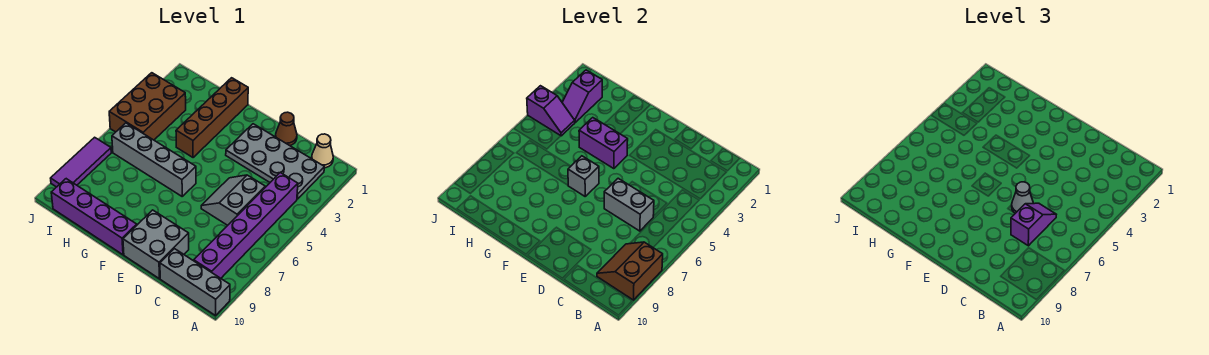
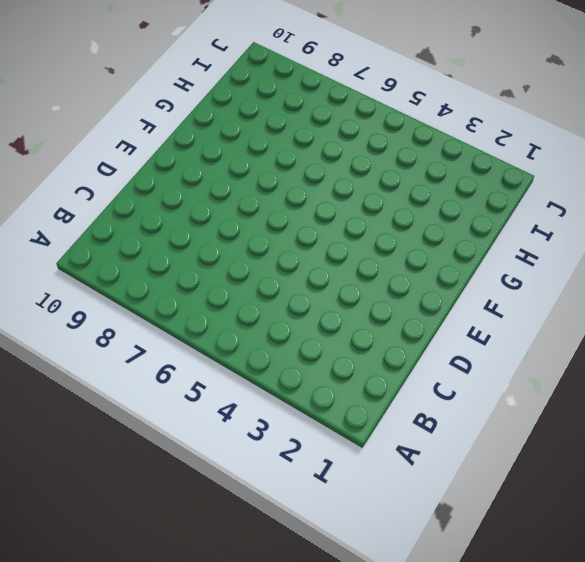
none -> grey brick A10:C10 level 1
none -> tan cone B1 level 1
none -> grey plate B2:E3 level 1

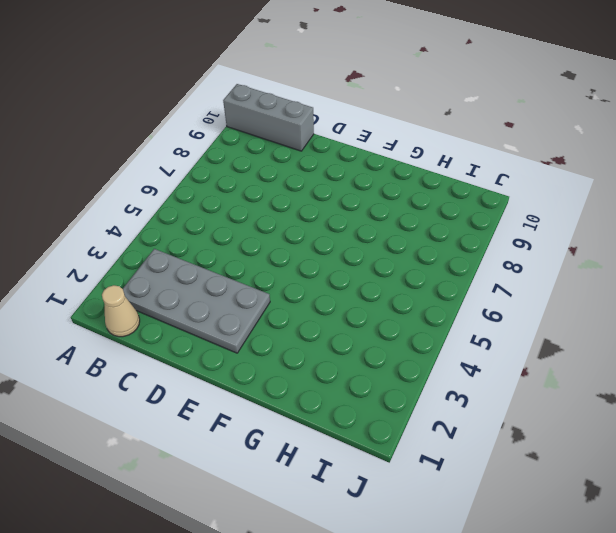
none -> purple brick B4:B9 level 1
none -> grey slope C5:D6 level 1 top C
none -> brown cone D1 level 1

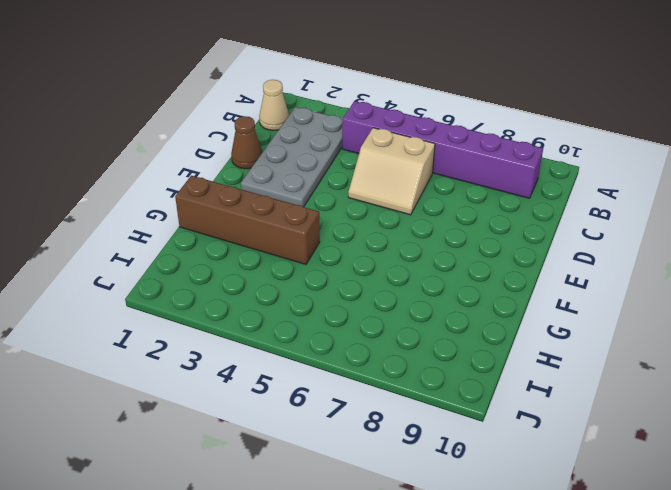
tan slope C5:D6 level 1 top C -> grey slope C5:D6 level 1 top C
none -> grey brick A10:C10 level 1
none -> grey brick D9:E10 level 1
none -> grey brick F6:I6 level 1

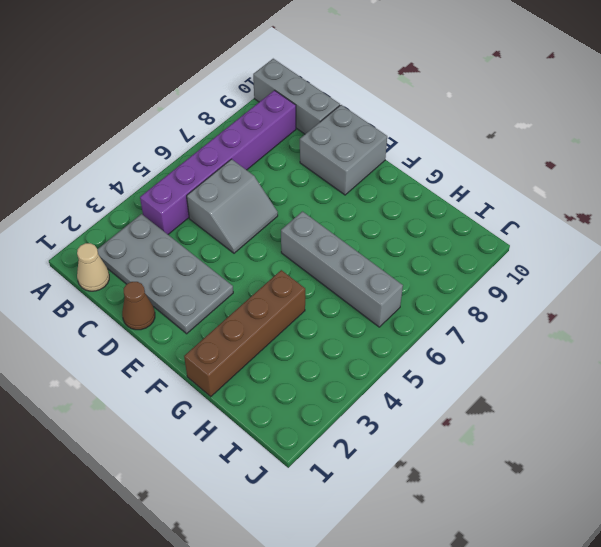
none -> purple brick F10:I10 level 1
none -> brown brick I3:J5 level 1
none -> purple tile J7:J9 level 1

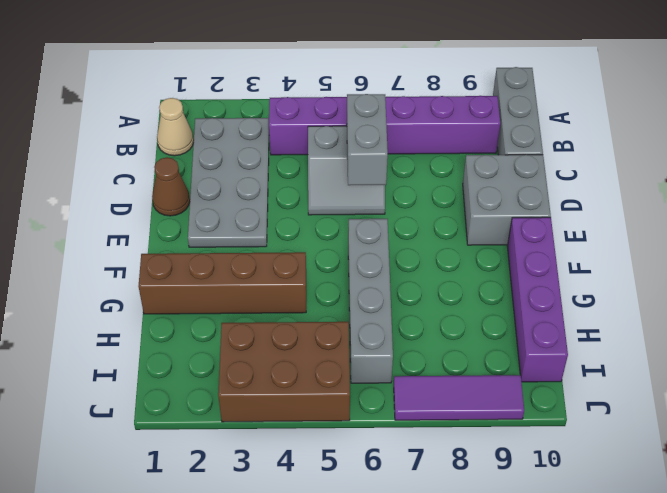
none -> brown slope A8:B9 level 2 top A
none -> purple brick F4:G4 level 2
none -> grey brick F6 level 2

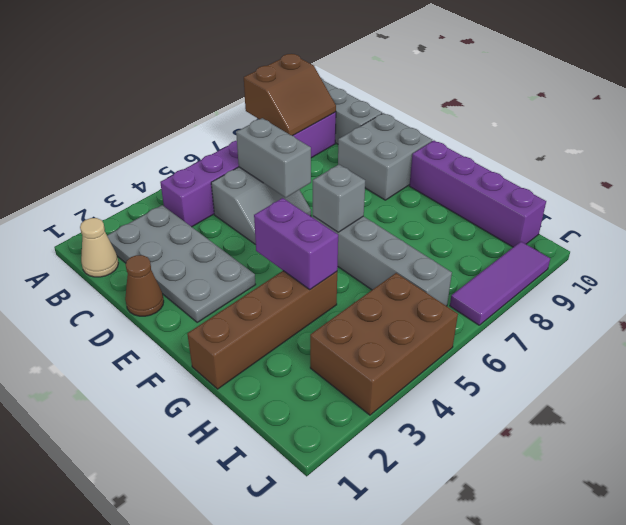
none -> purple slope I2:I3 level 2 top 2
none -> purple slope I4:J4 level 2 top J
none -> purple slope C6:C7 level 3 top 7

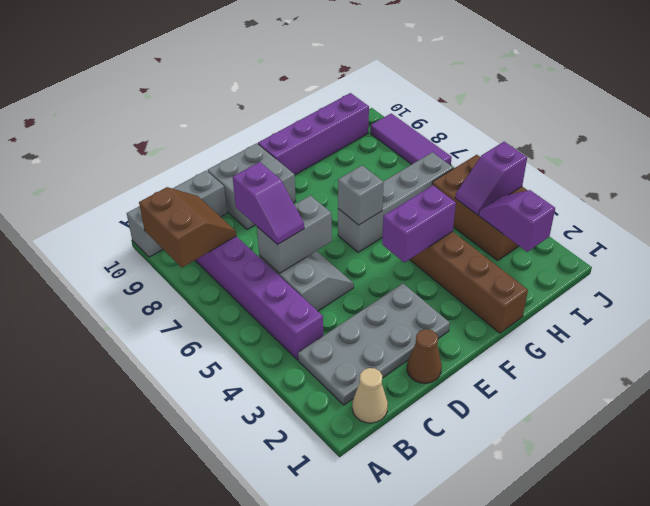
none -> grey cone D6 level 3

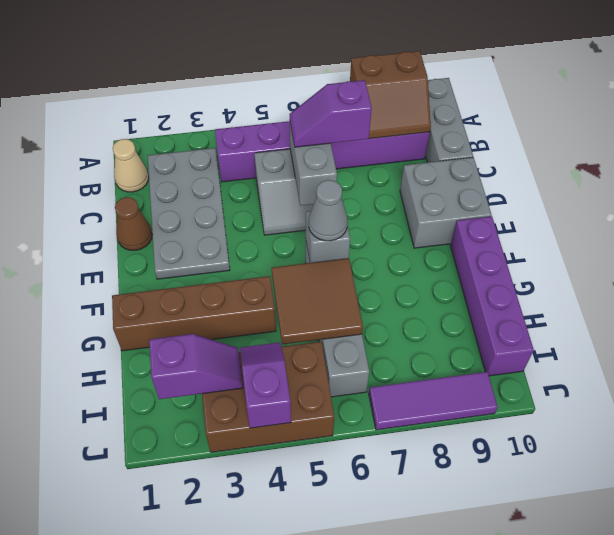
grey cone F6 level 3 -> grey cone D6 level 3
brown tile G5:H6 level 2 -> none
none -> purple brick F4:G4 level 2

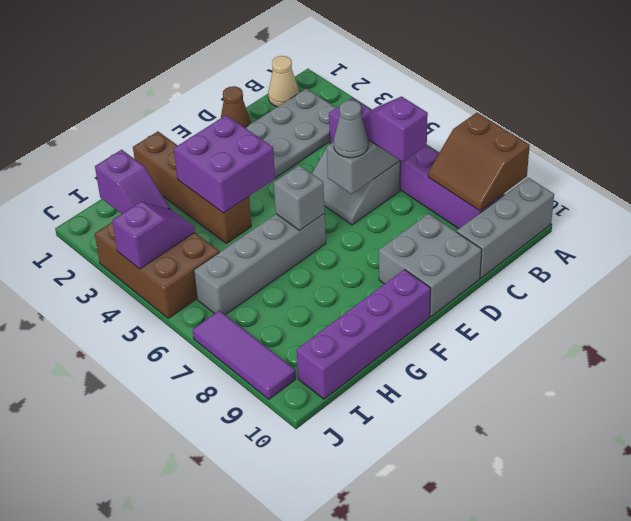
purple brick F3:G4 level 2 -> purple brick F4:G4 level 2

